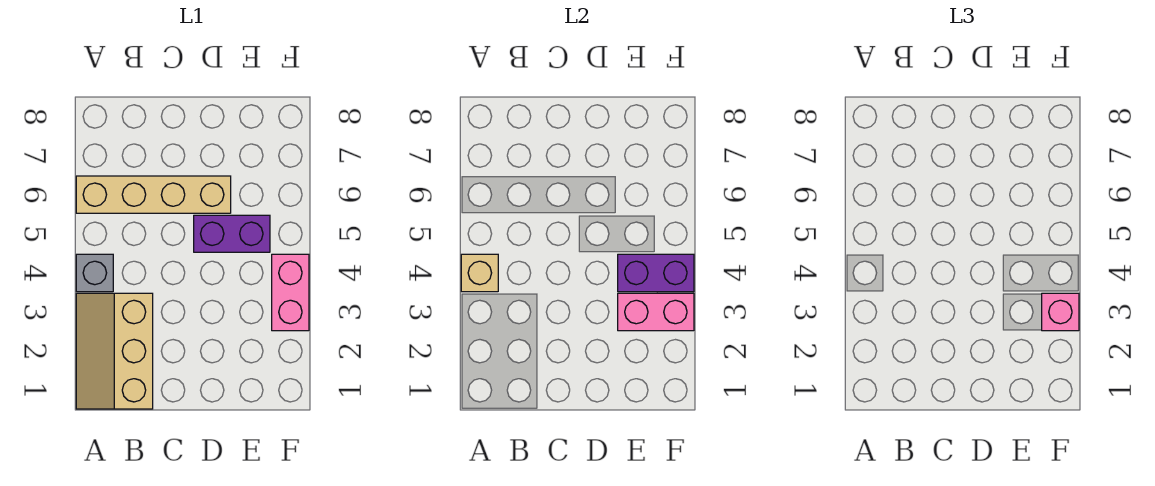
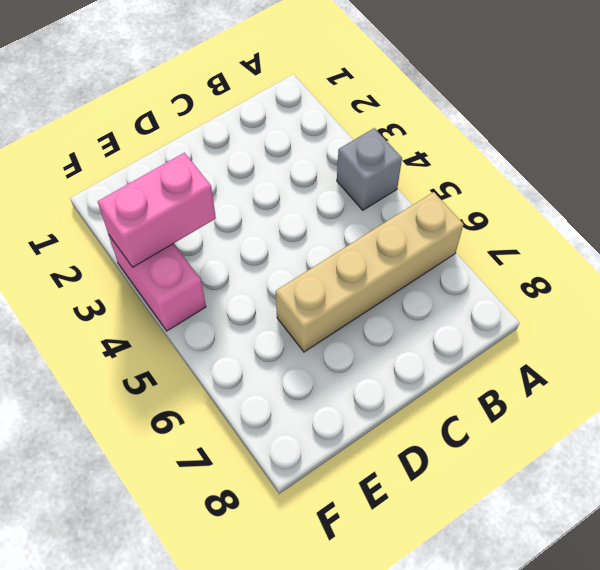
none -> tan slope A1:B3 level 1 top B
none -> purple brick D5:E5 level 1

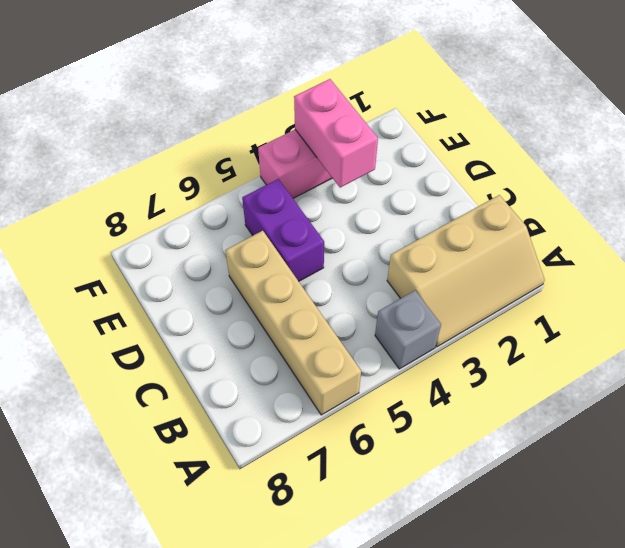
none -> tan brick A4 level 2
none -> purple brick E4:F4 level 2

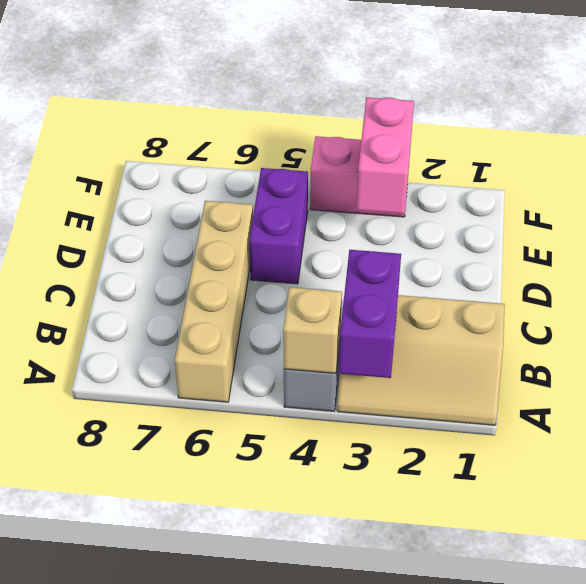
purple brick A3:B3 level 2 -> purple brick E4:F4 level 2
none -> pink brick F3 level 3

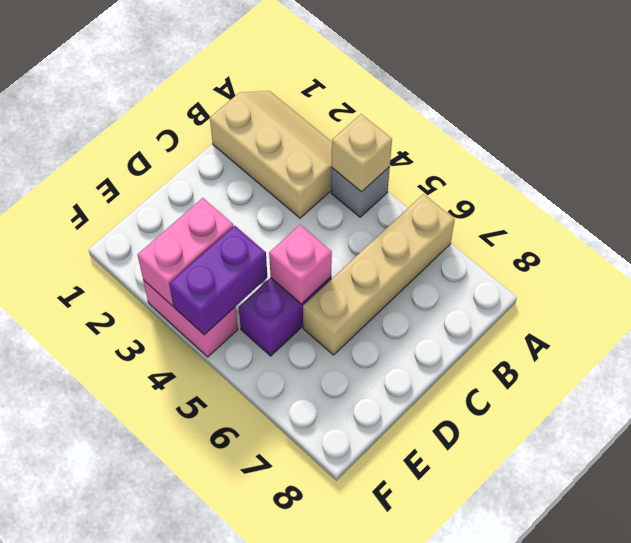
pink brick D5 level 2 -> pink brick F3 level 3

